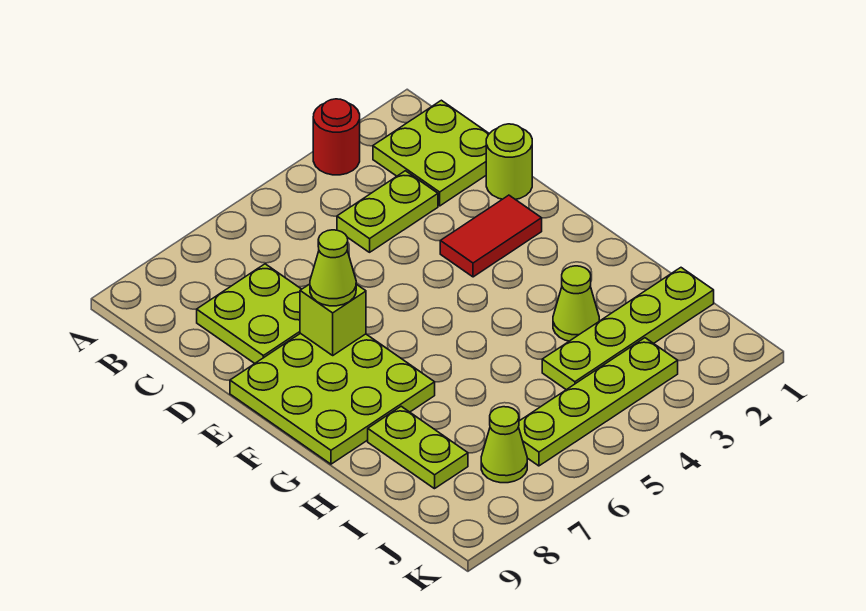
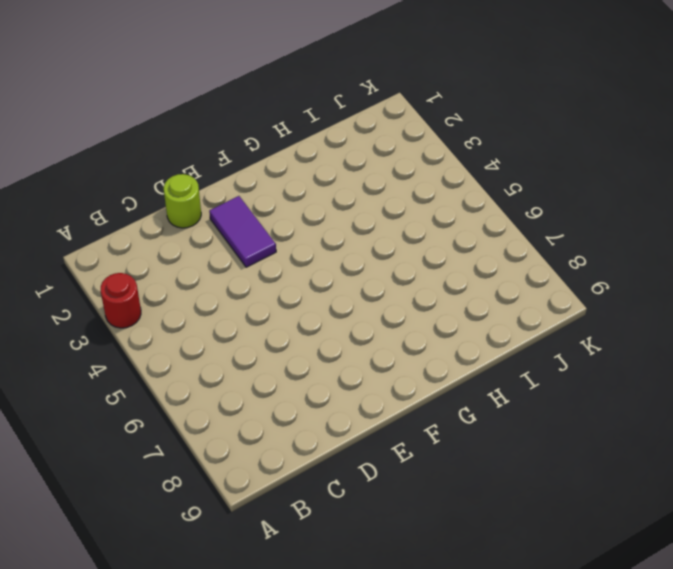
purple tile E2:E3 level 1 -> red tile E2:E3 level 1
none -> lime plate B1:C2 level 1
none -> lime plate C3:C4 level 1
none -> lime plate C7:D8 level 1

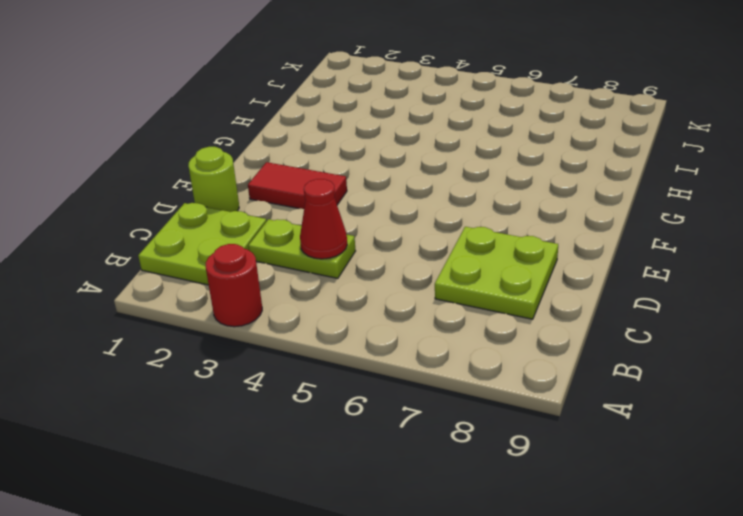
red cone C4 level 2 -> none
none -> lime plate E7:G9 level 1
none -> lime cone H3 level 1
none -> lime plate H8:I8 level 1

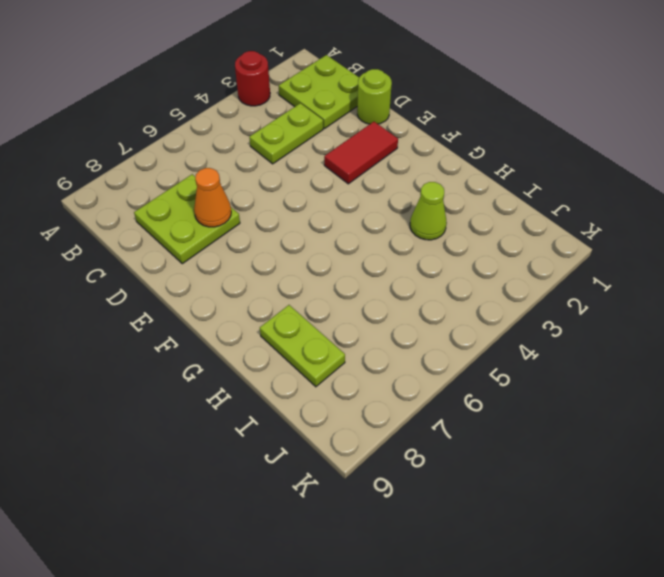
orange cone D7 level 2 -> none
none -> lime plate E7:G9 level 1
none -> lime plate I1:I4 level 1
none -> lime plate J3:J6 level 1

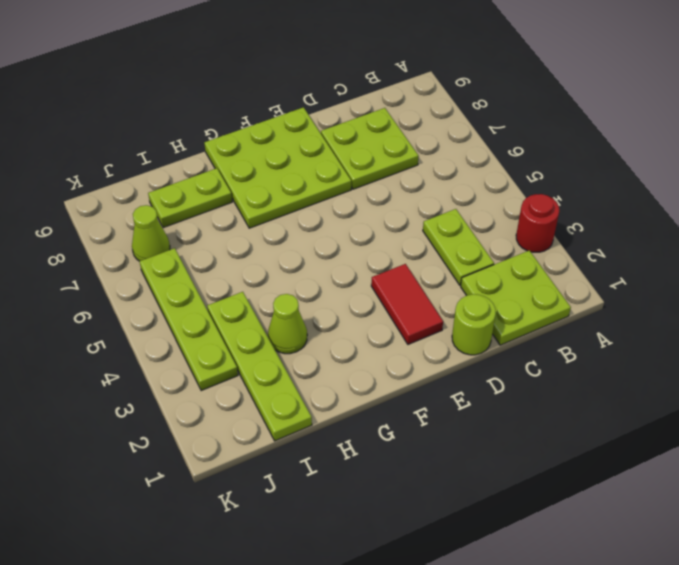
none -> lime brick E7 level 2
none -> lime cone E7 level 3

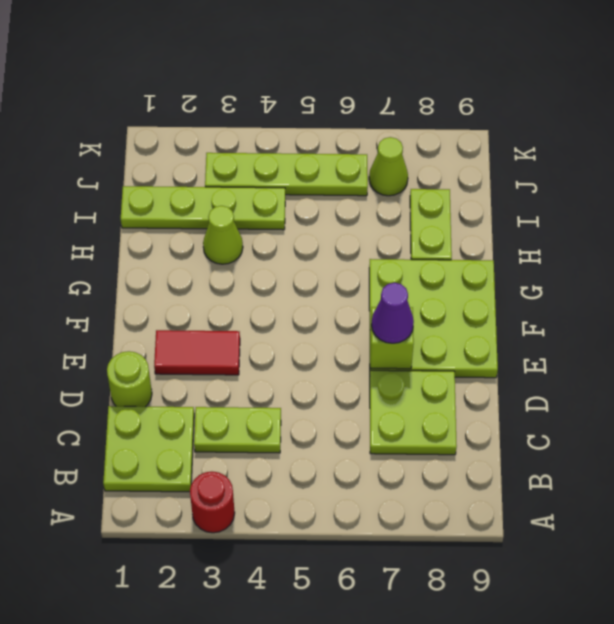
purple cone E7 level 3 -> lime cone E7 level 3

